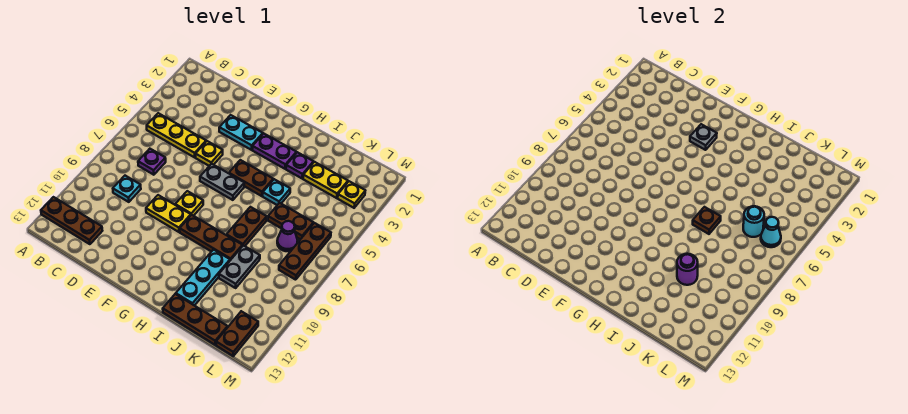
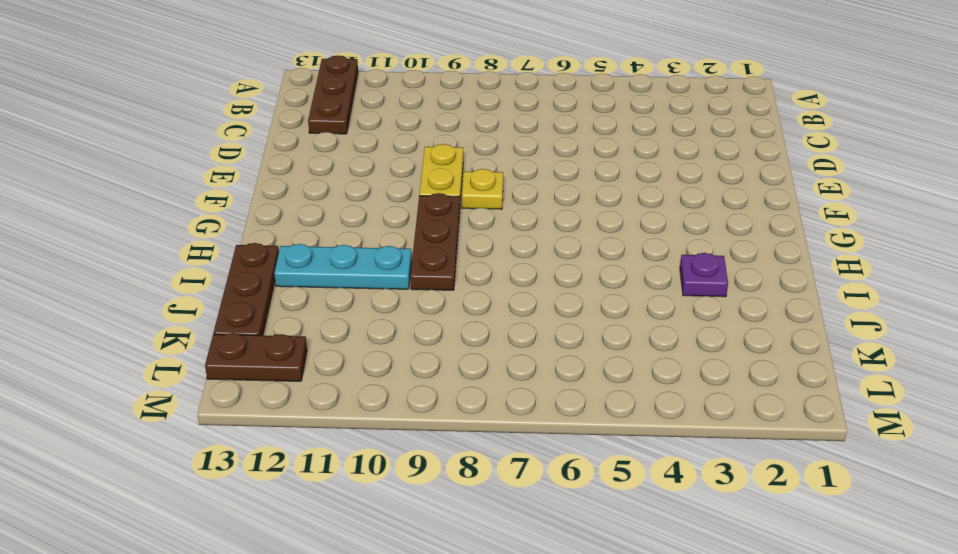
none -> yellow plate B5:D5 level 1
none -> purple plate C7 level 1
none -> cyan plate C9 level 1

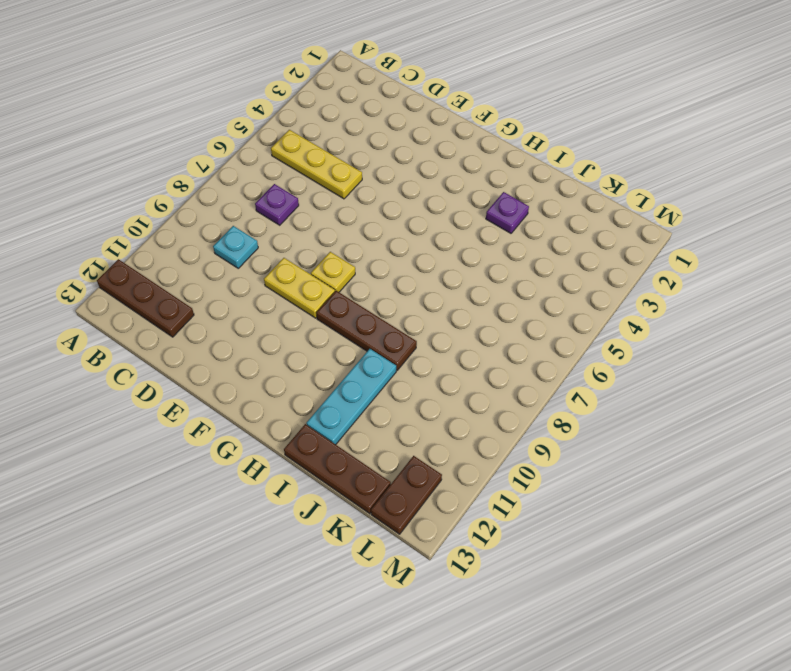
none -> cyan plate E3:F3 level 1
none -> yellow plate E5 level 1
none -> grey plate F6:G6 level 1

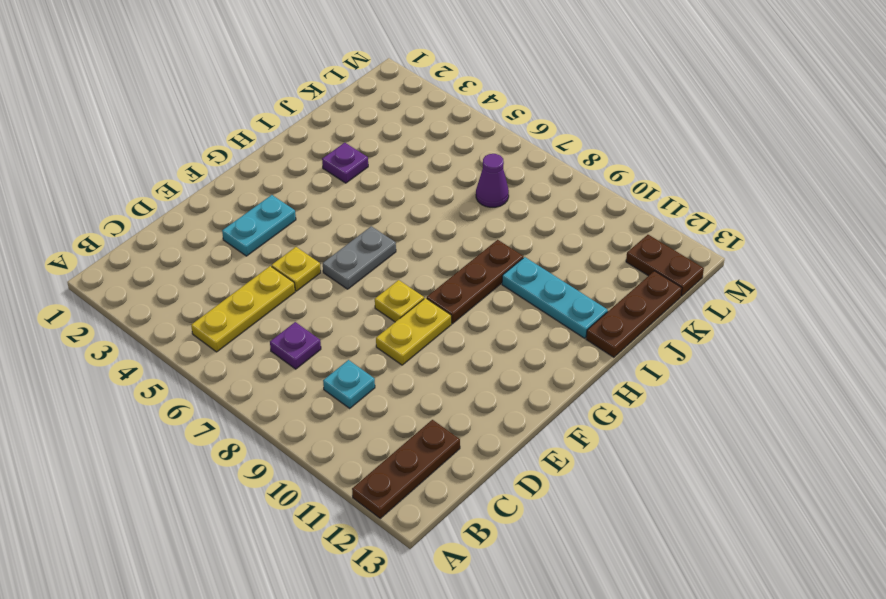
none -> purple plate G3:H3 level 1
none -> brown plate G5:H5 level 1
none -> cyan plate I5 level 1

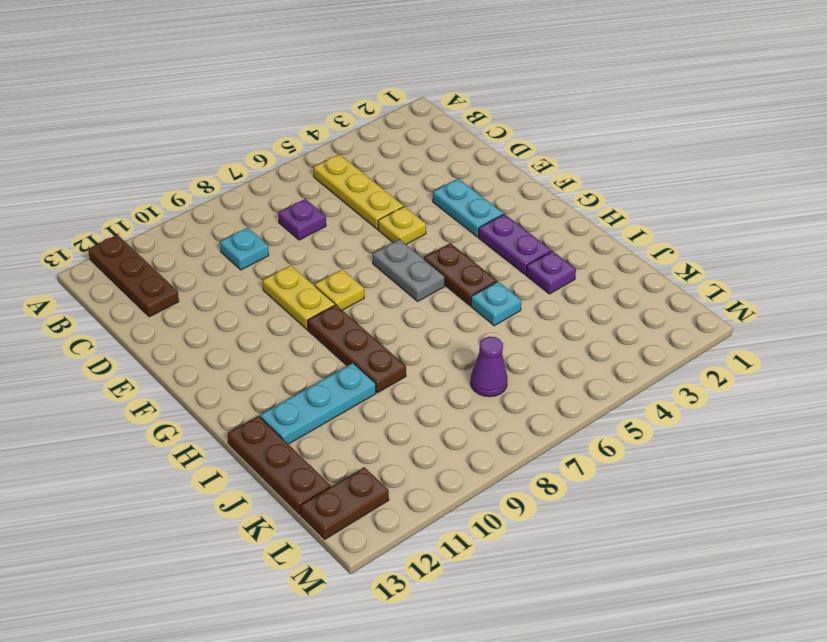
none -> brown plate I7:I8 level 1
none -> yellow plate J3:K3 level 1
none -> brown plate J6:K6 level 1

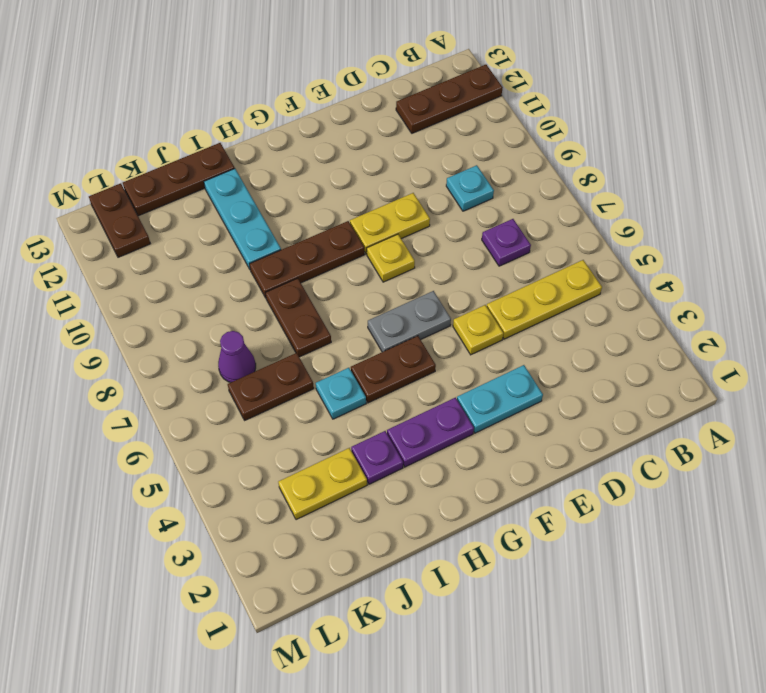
none -> grey plate J9:J10 level 1
none -> yellow plate L3 level 1
none -> brown plate L6:L8 level 1

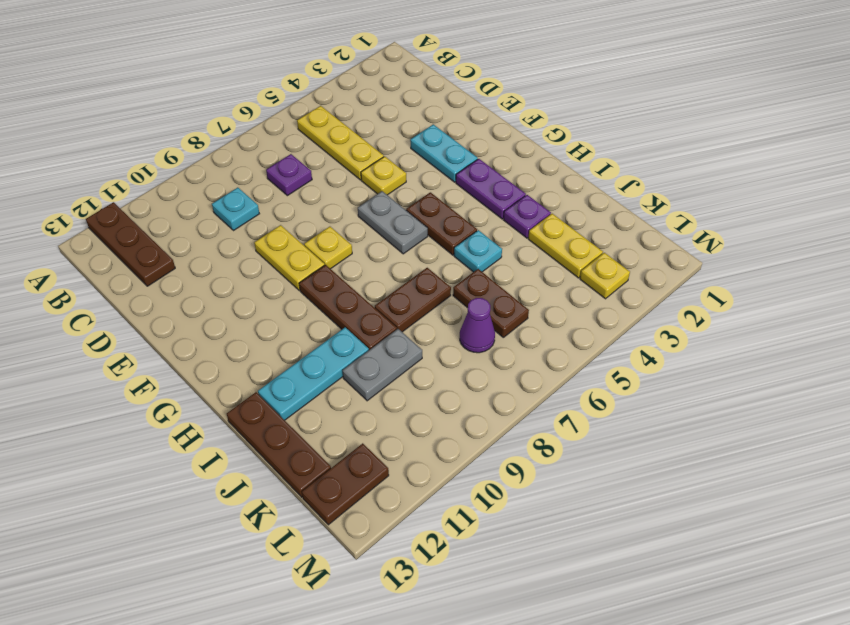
none -> brown plate L6:L8 level 1
none -> grey plate F3 level 2
none -> brown plate I7 level 2

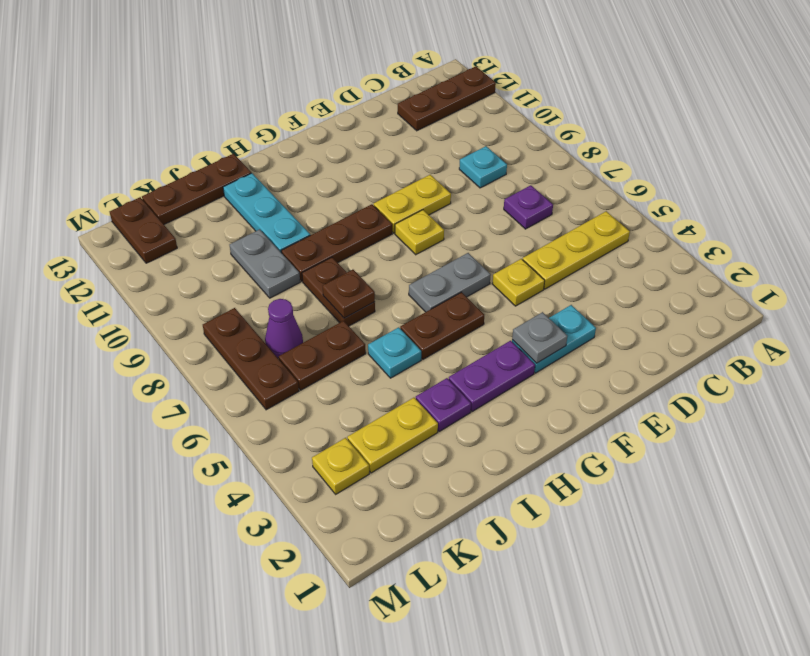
none -> purple round brick J10 level 2
none -> cyan round brick K6 level 2
none -> cyan cone L6 level 2

